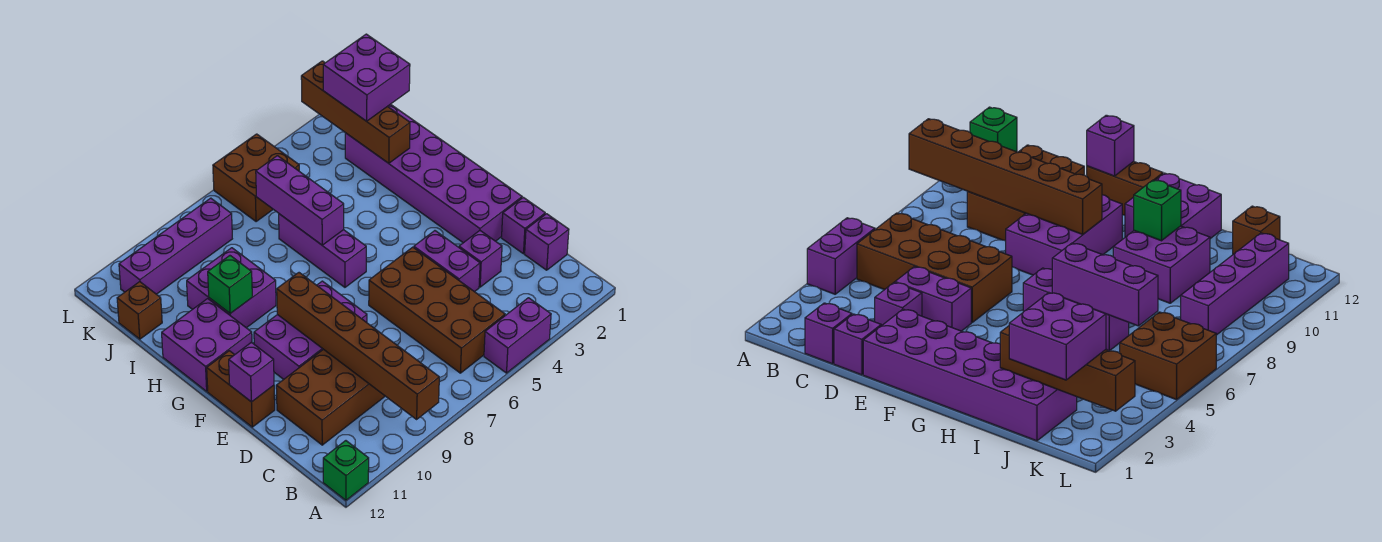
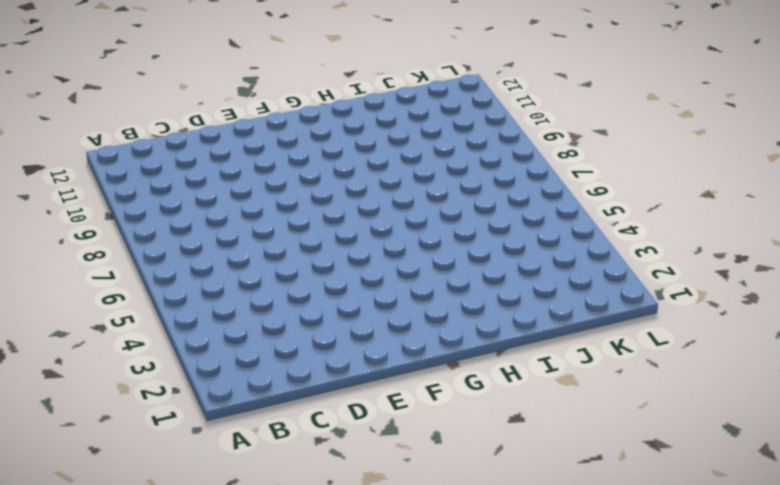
none -> purple brick A4:A5 level 1
none -> green brick A12 level 1
none -> brown brick B5:E6 level 1

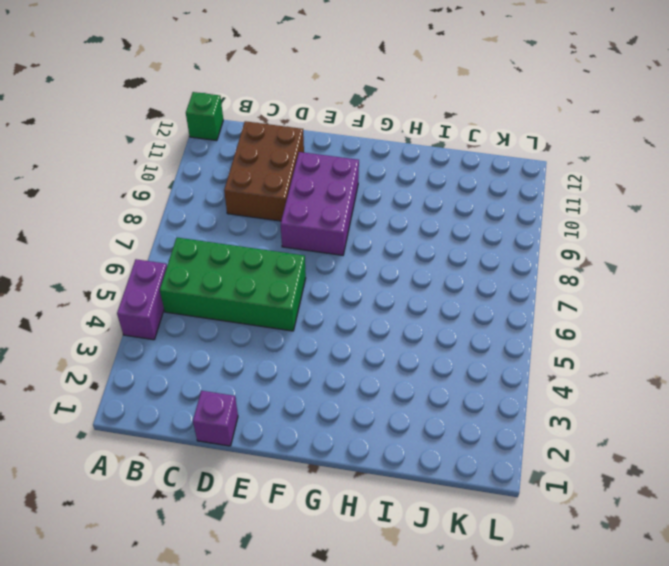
green brick B5:E6 level 1 -> brown brick B5:E6 level 1
none -> purple brick C1 level 1
none -> purple brick D3 level 1
none -> purple brick D4:E4 level 1

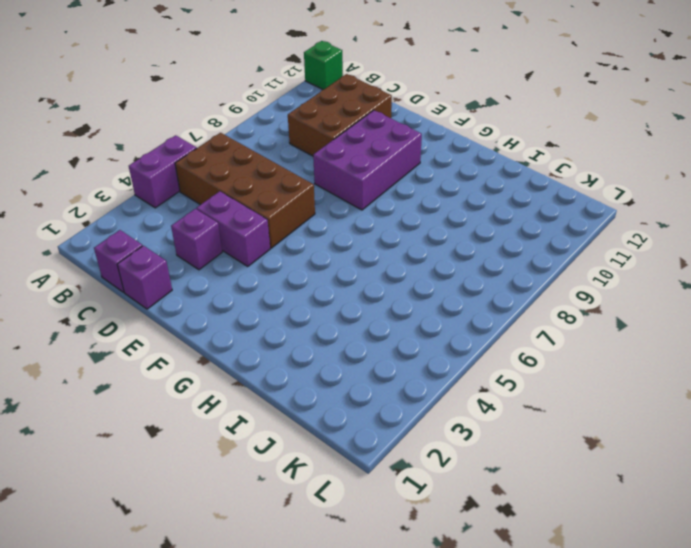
none -> purple brick E1:J2 level 1
none -> brown brick E12:F12 level 1
none -> purple brick G6:I6 level 1

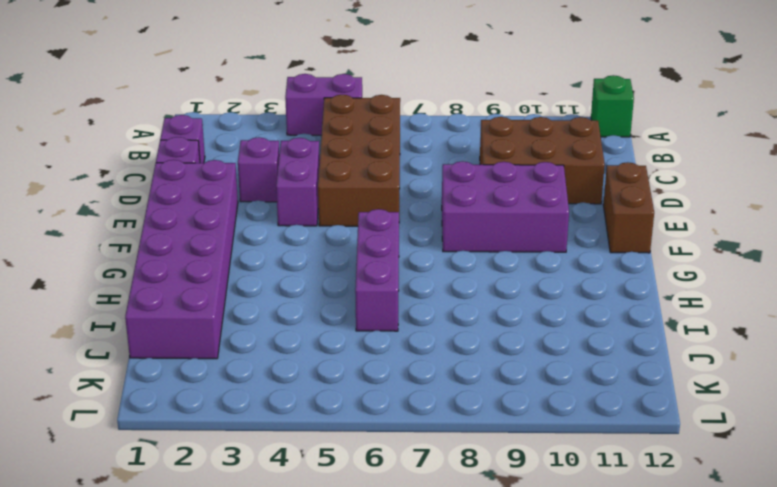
none -> purple brick G11:H12 level 1
none -> purple brick H9:I10 level 1
none -> brown brick J12 level 1

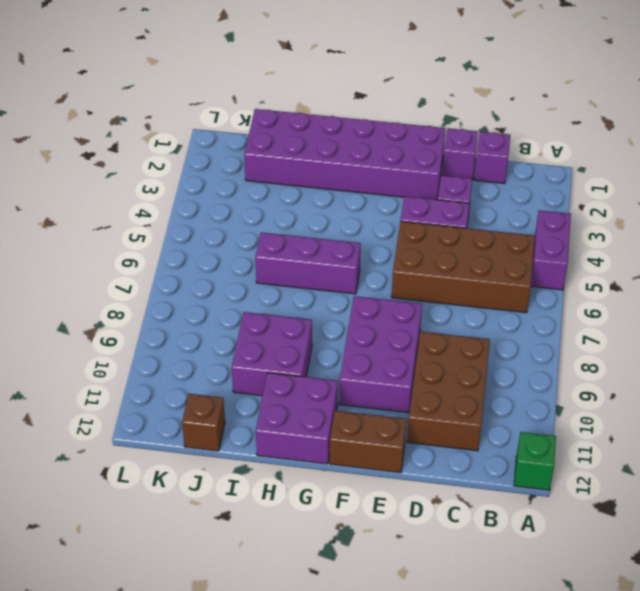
none -> brown brick K5:L6 level 1
none -> purple brick K8:K11 level 1
none -> brown brick A9:F9 level 2

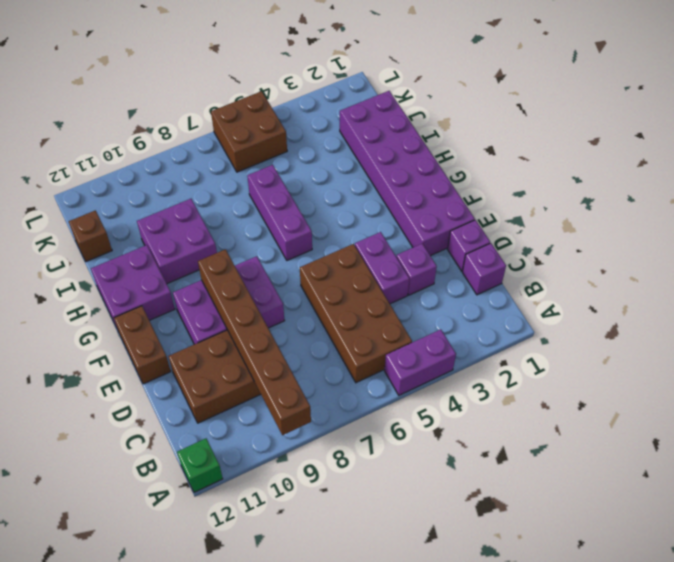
none -> purple brick K8:K11 level 1
none -> purple brick E12 level 2
none -> purple brick H6:J6 level 2

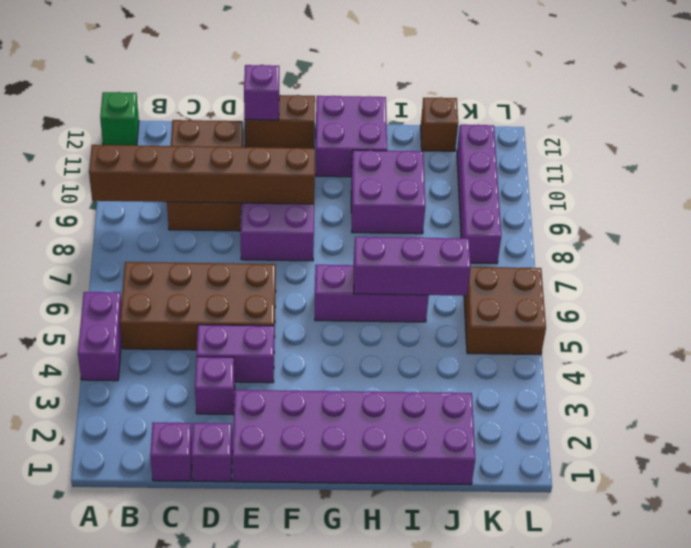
none -> green brick H10 level 2
none -> brown brick I2:L2 level 2
none -> purple brick J1:K2 level 3

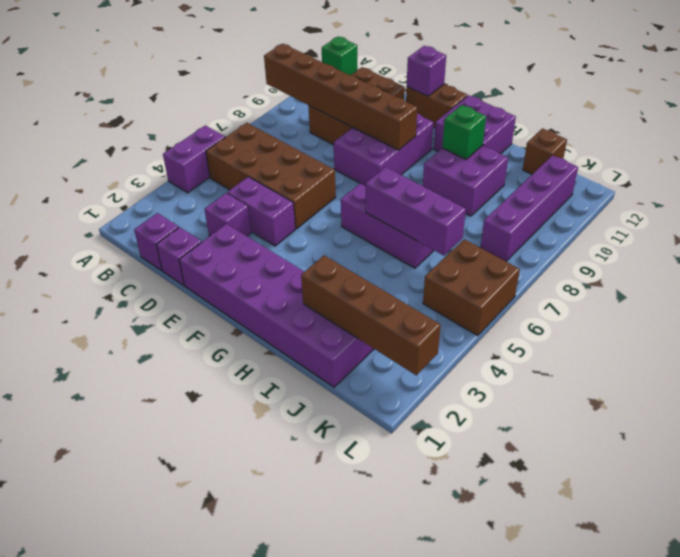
none -> purple brick J1:K2 level 3

